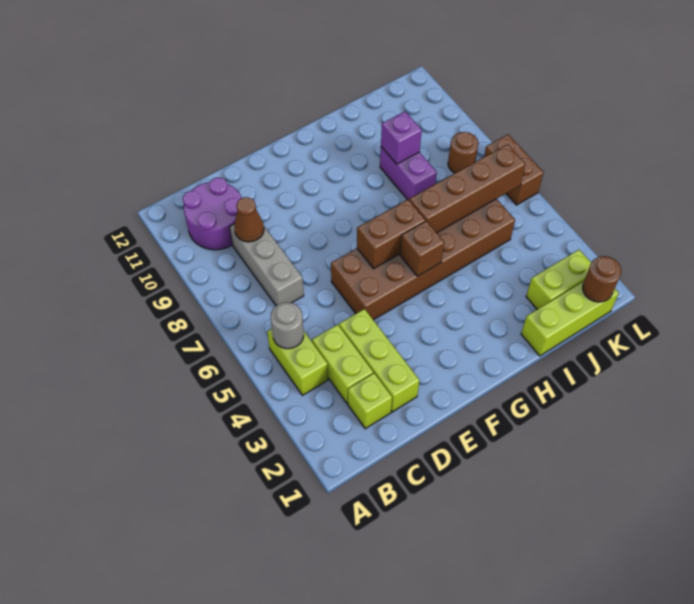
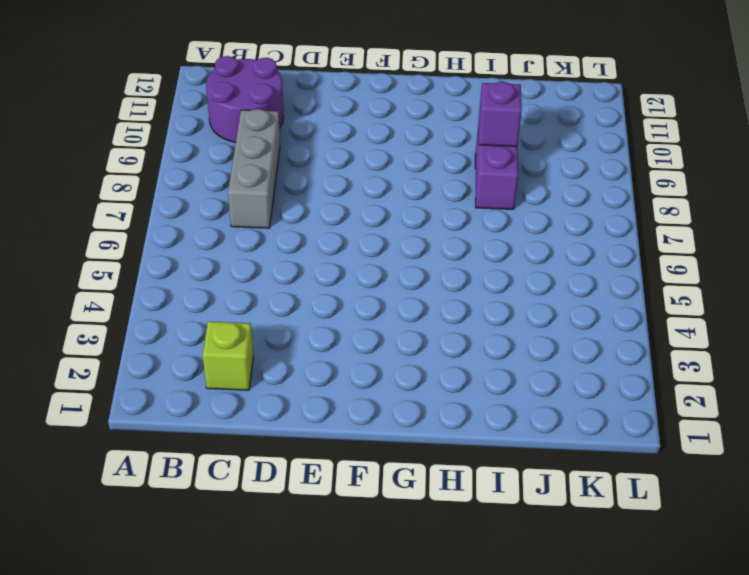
none -> lime brick B4:B5 level 1
none -> lime brick C3:C4 level 1
none -> lime brick D2:D4 level 1

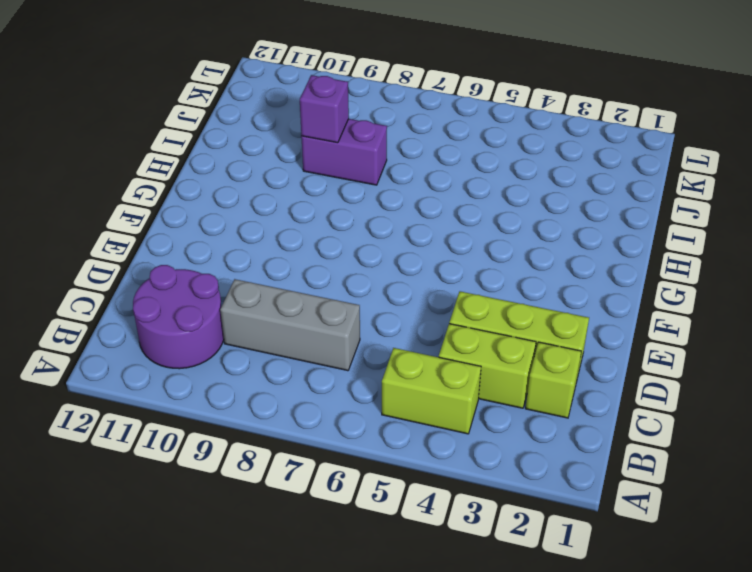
none -> brown brick E5:J6 level 1
none -> lime brick I1:K1 level 1
none -> lime brick J2:K2 level 1

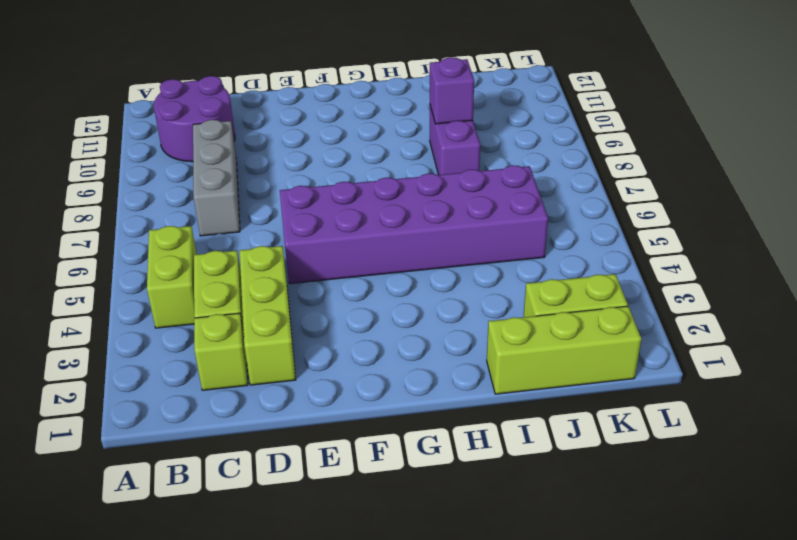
purple brick E5:J6 level 1 -> brown brick E5:J6 level 1
none -> brown round brick K8 level 1
none -> brown brick L6:L7 level 1
none -> grey round brick B5 level 2

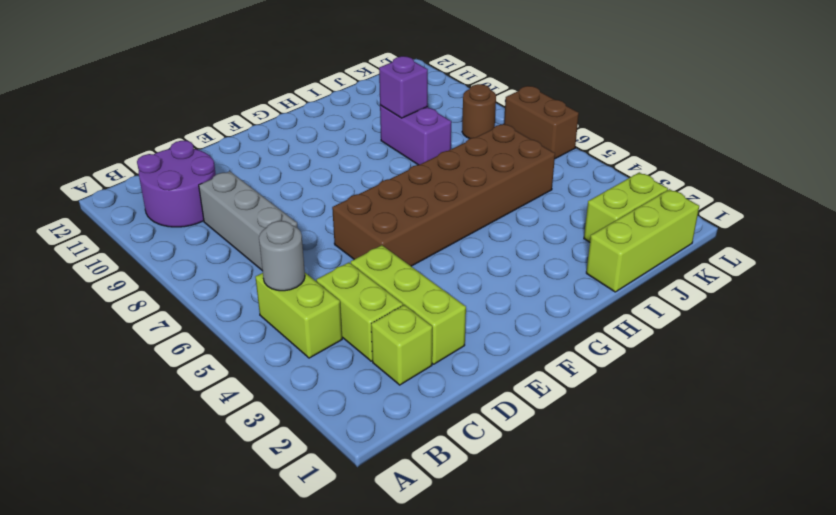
none -> brown cone C9 level 2
none -> brown brick F6:G6 level 2
none -> brown brick G5 level 2

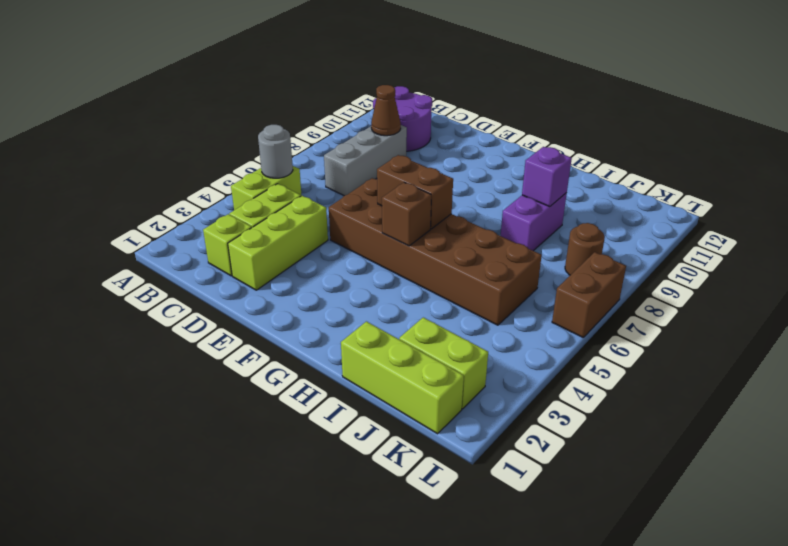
none -> brown brick H6:K6 level 2
none -> brown round brick K1 level 2

